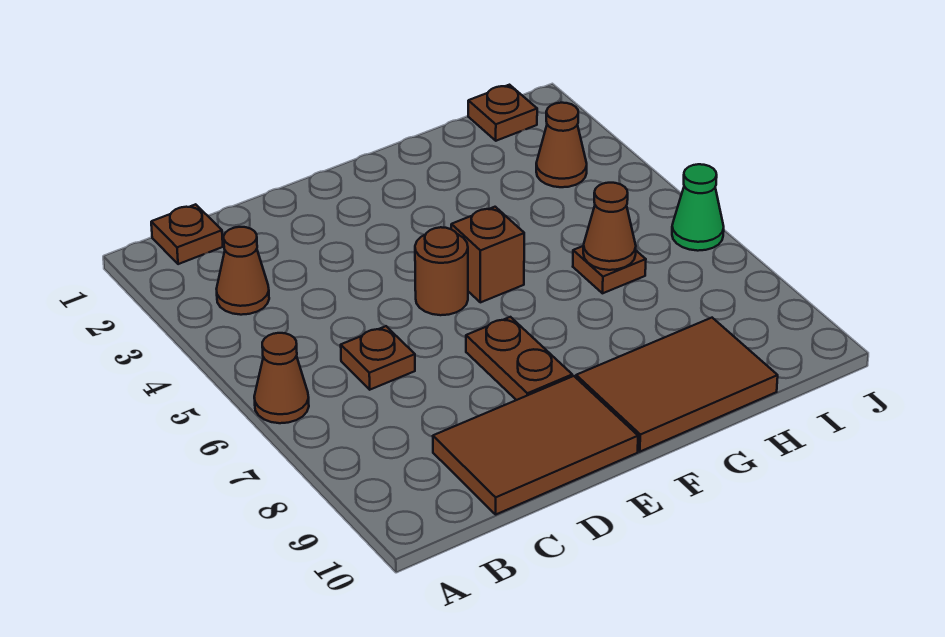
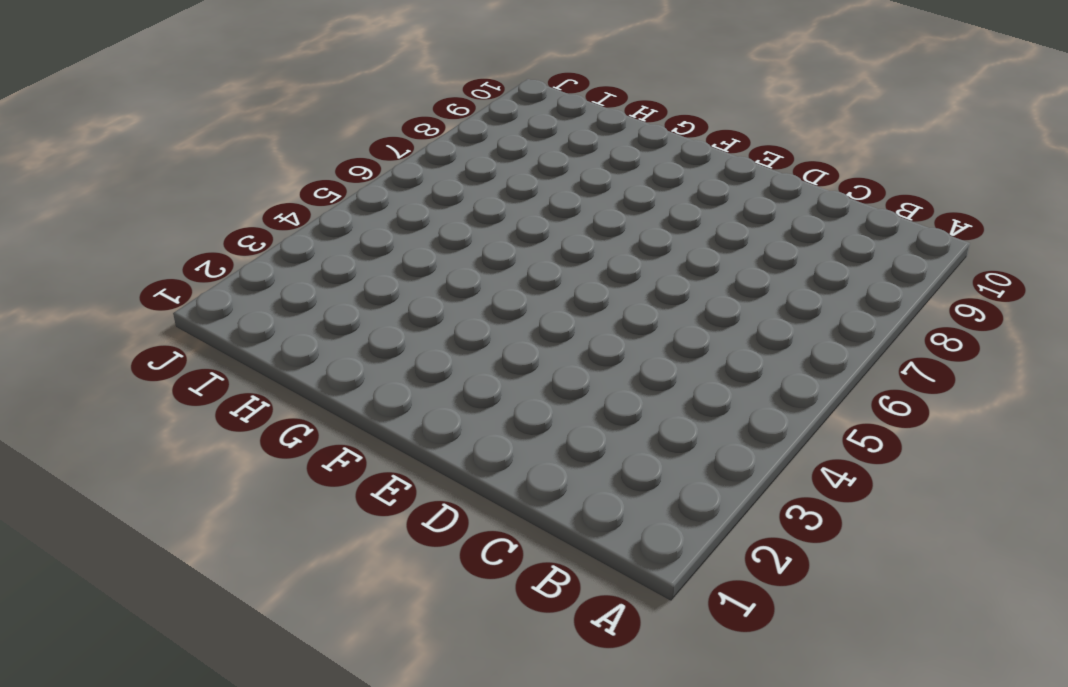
none -> brown cone A6 level 1
none -> brown plate B1 level 1
none -> brown cone B3 level 1

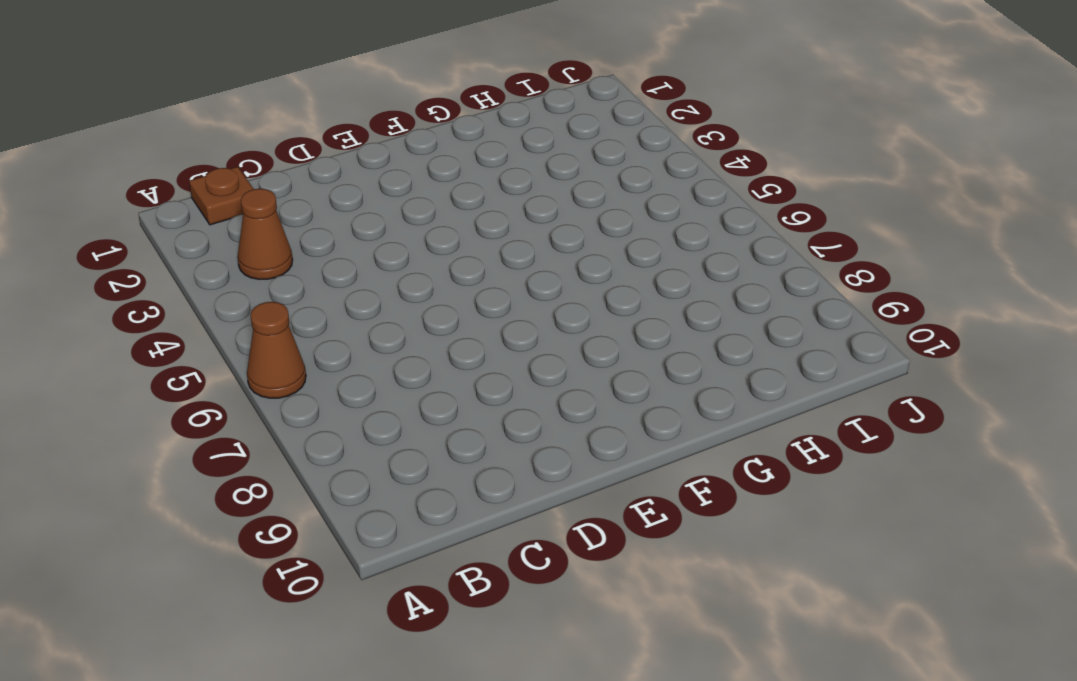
none -> brown plate C6 level 1
none -> brown tile C9:E10 level 1
none -> brown round brick E5 level 1

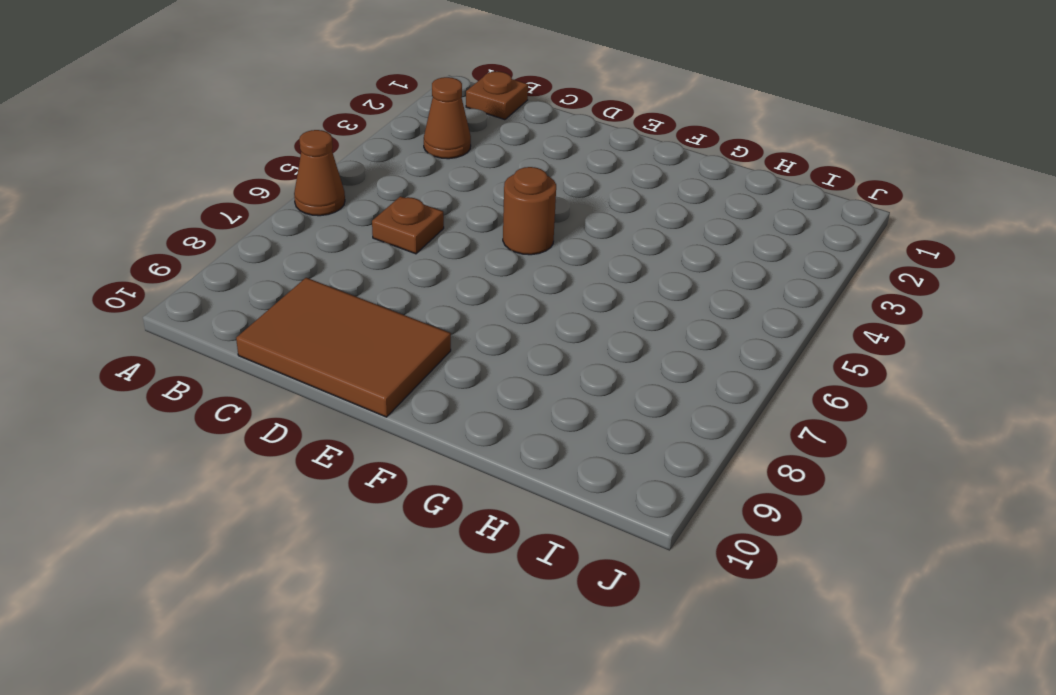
none -> brown plate E7:E8 level 1
none -> brown brick F5 level 1
none -> brown tile F9:H10 level 1

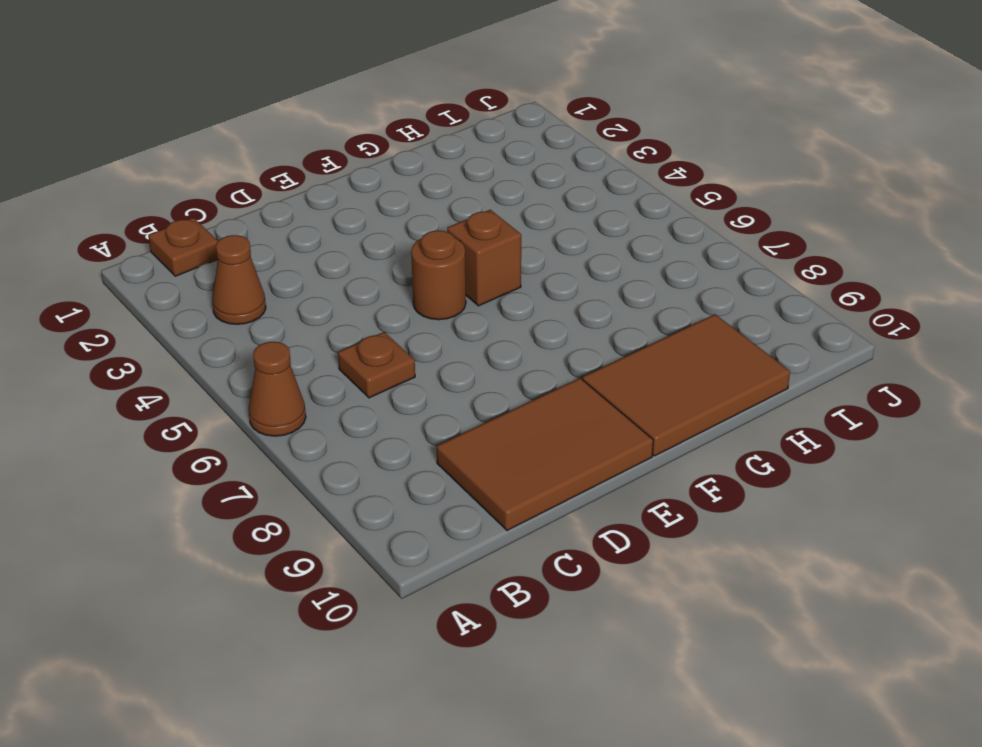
none -> brown plate E7:E8 level 1
none -> brown plate H6 level 1
none -> brown plate I1 level 1

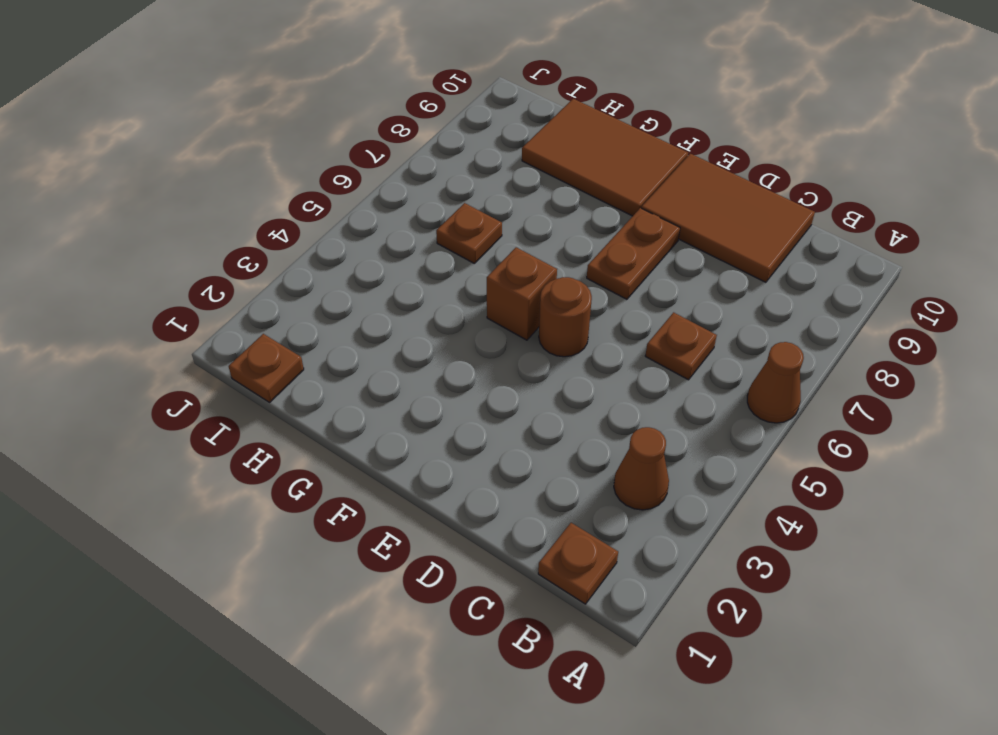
none -> brown cone I3 level 1
none -> green cone J6 level 1
none -> brown cone H6 level 2

